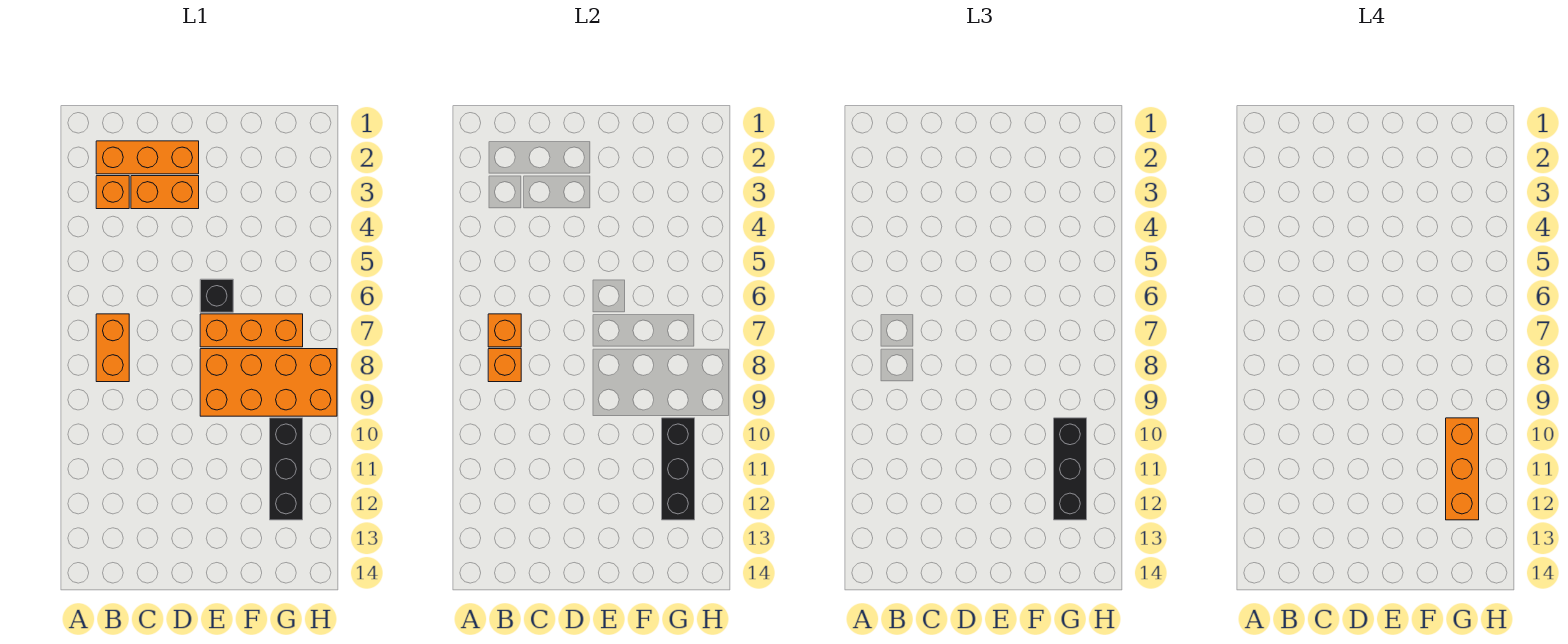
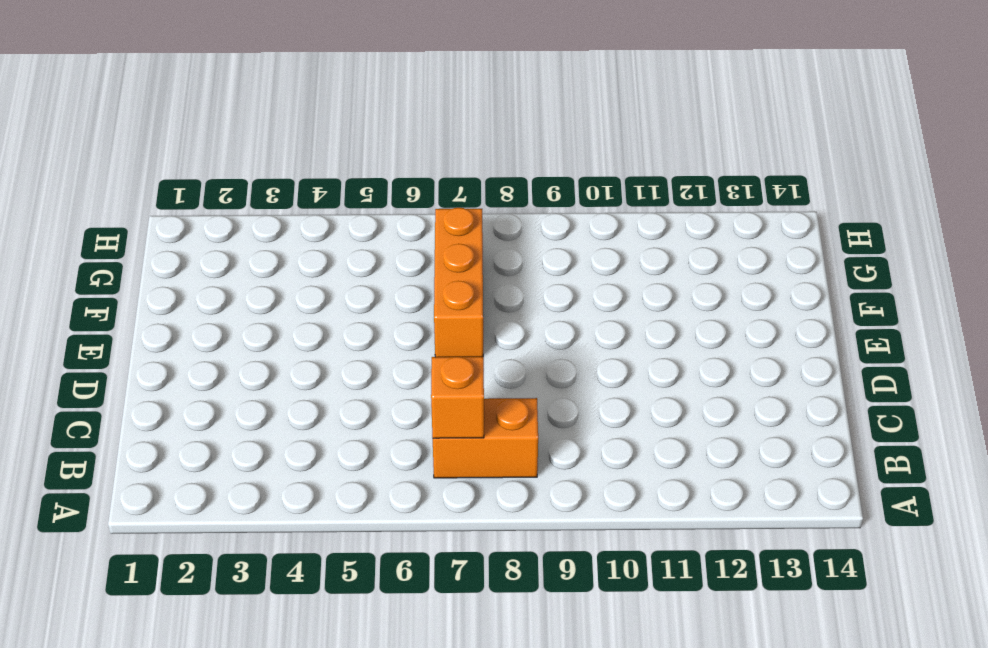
none -> orange brick B2:D2 level 1
none -> orange brick B3 level 1
none -> orange brick C3:D3 level 1

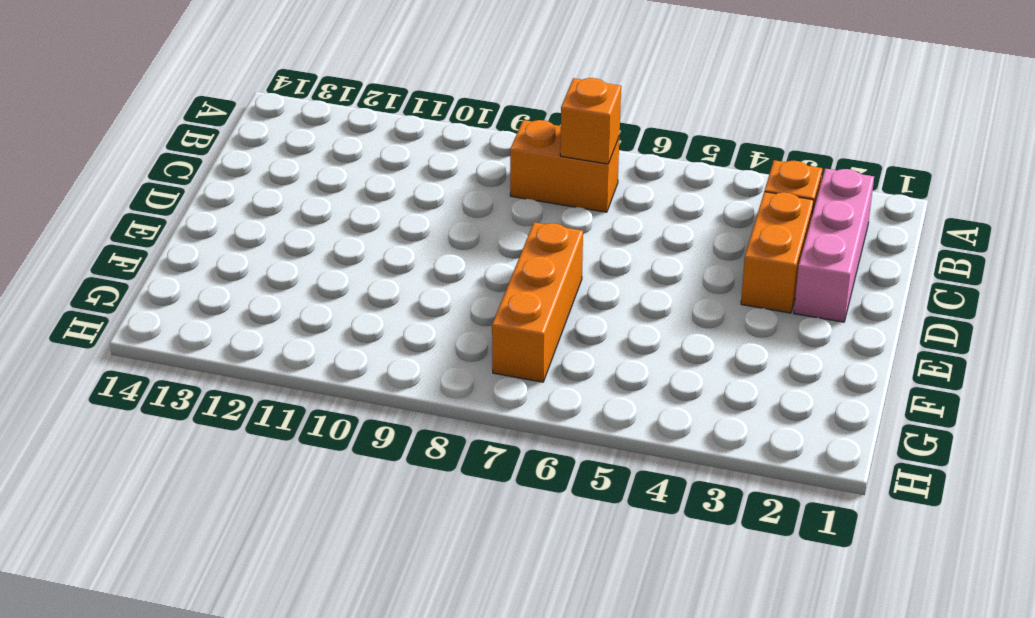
pink brick B2:D2 level 1 -> orange brick B2:D2 level 1
none -> black brick E6 level 1
none -> orange brick E8:H9 level 1
none -> black brick G10:G12 level 1

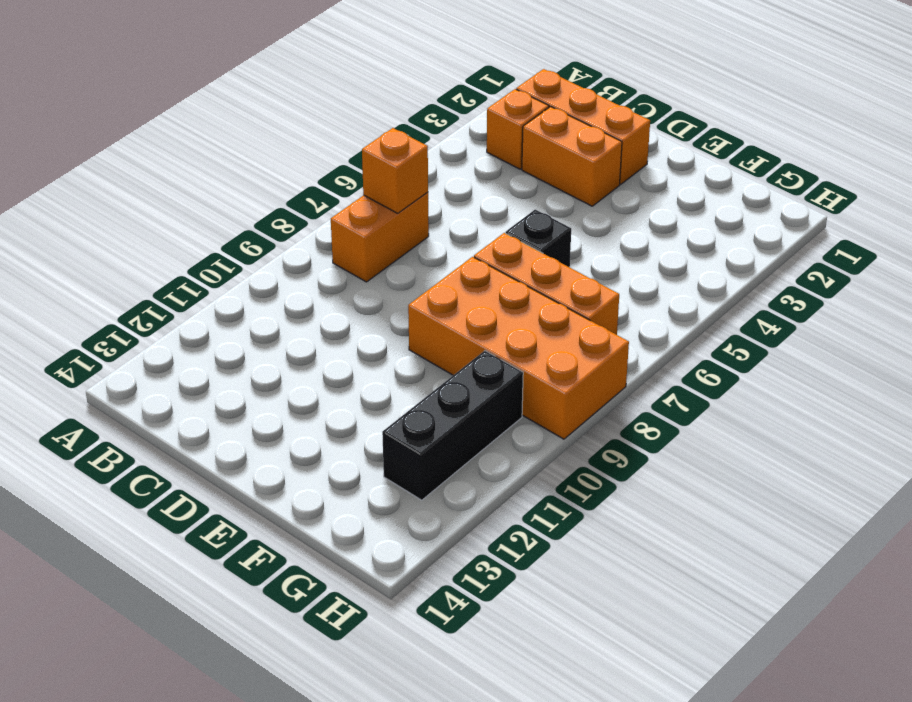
none -> orange brick B8 level 2
none -> black brick G10:G12 level 2
none -> black brick G10:G12 level 3

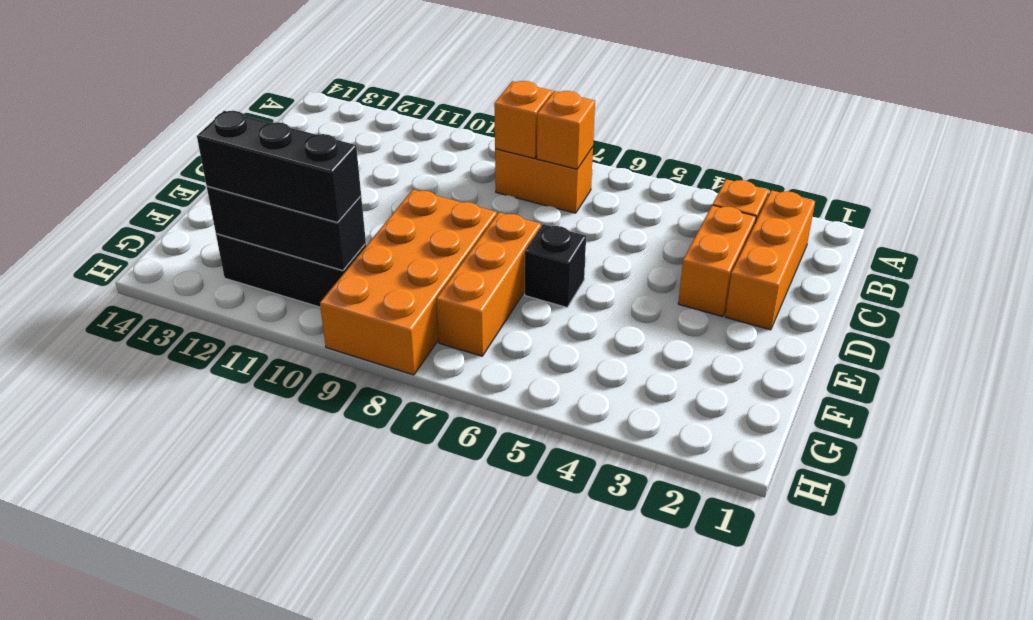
none -> orange brick G10:G12 level 4

